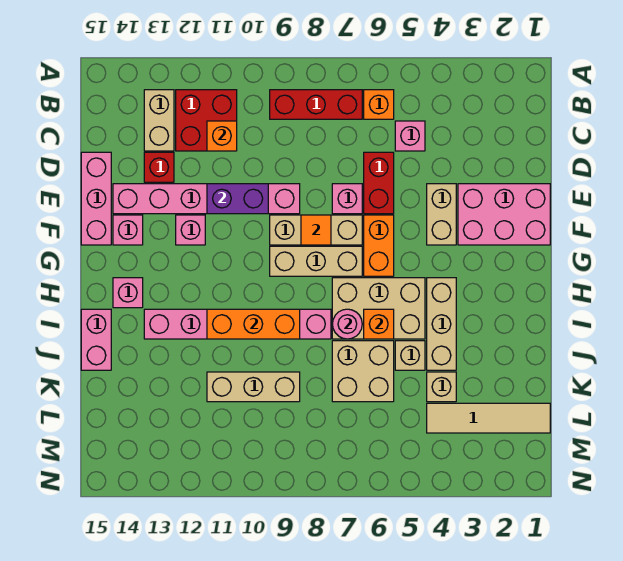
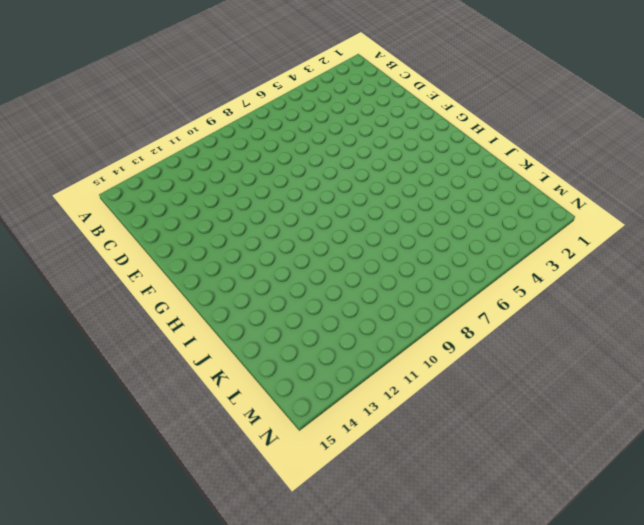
none -> orange brick B6 level 1
none -> red brick B7:B9 level 1
none -> red brick B11:C12 level 1
none -> tan brick B13:C13 level 1

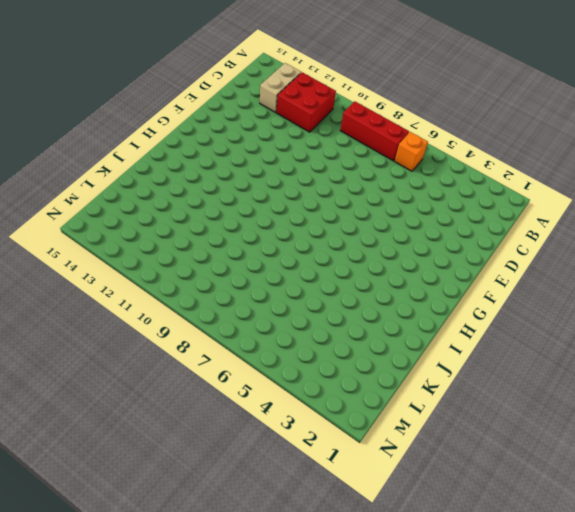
none -> pink brick C5 level 1
none -> red brick D6:E6 level 1
none -> red brick D13 level 1
none -> pink brick D15:F15 level 1

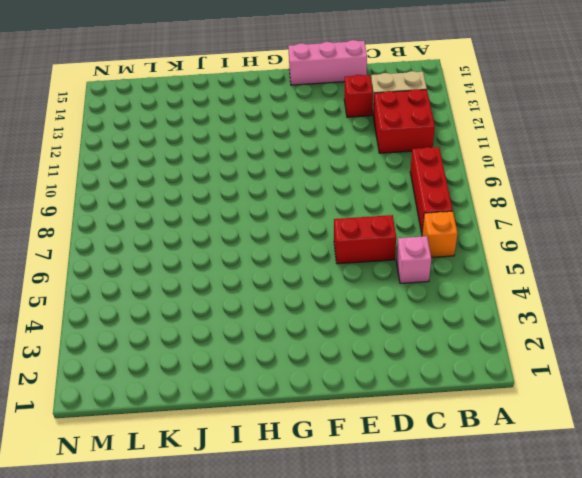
none -> pink brick E1:F3 level 1
none -> tan brick E4:F4 level 1
none -> pink brick E7 level 1
none -> pink brick E9:E14 level 1

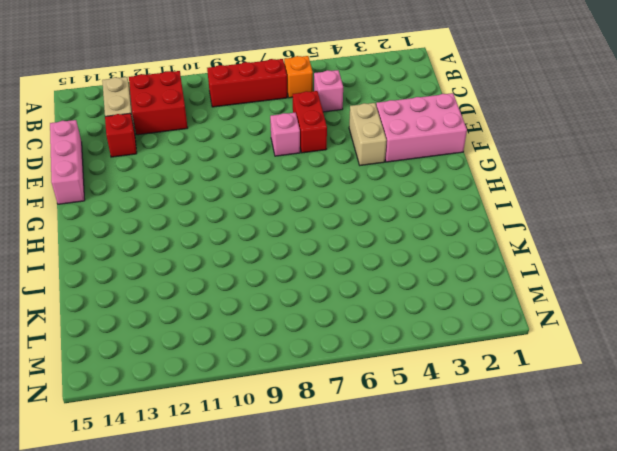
none -> pink brick E9:E14 level 1
none -> orange brick F6:G6 level 1
none -> tan brick F7:F9 level 1
none -> pink brick F12 level 1

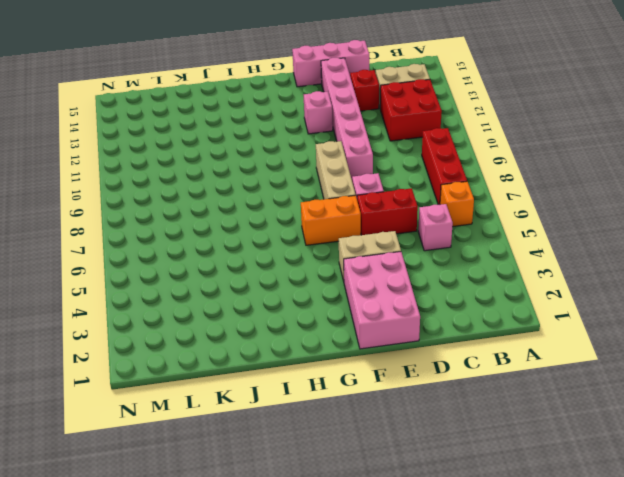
none -> pink brick F14 level 1
none -> tan brick G7:G9 level 1
none -> tan brick H4:J4 level 1
none -> tan brick H5:I7 level 1

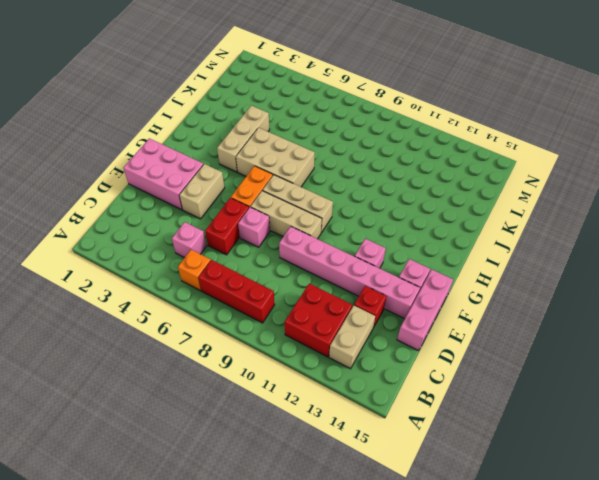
none -> pink brick H14 level 1
none -> pink brick I8:I13 level 1
none -> pink brick I15:J15 level 1
none -> tan brick J5 level 1

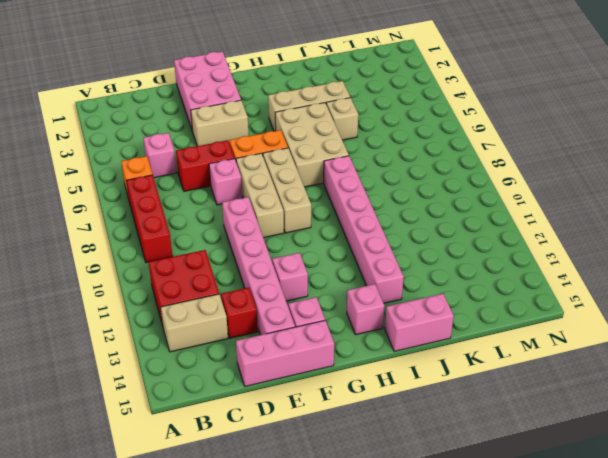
none -> tan brick J6:K7 level 1
none -> tan brick K4 level 1
none -> tan brick K9:K11 level 1
none -> tan tile L1:L4 level 1

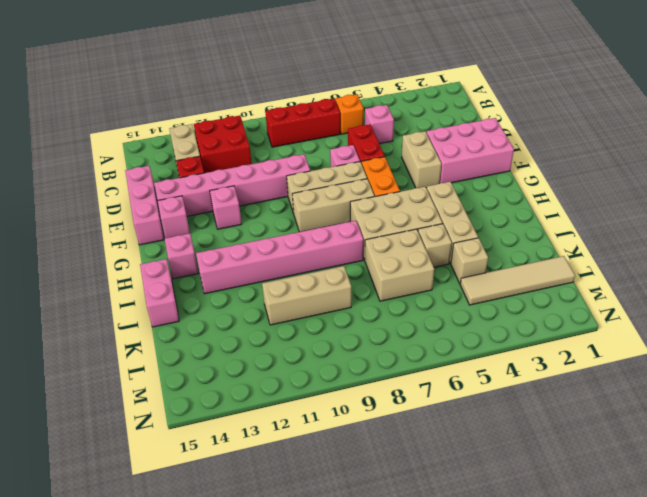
none -> orange brick C11 level 2
none -> purple brick E10:E11 level 2
none -> orange tile F8 level 2
none -> orange brick I6 level 2

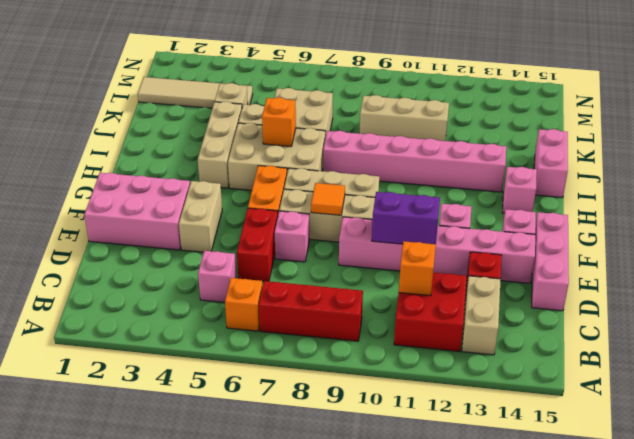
none -> pink round brick I7 level 2
none -> orange brick I9:I11 level 2

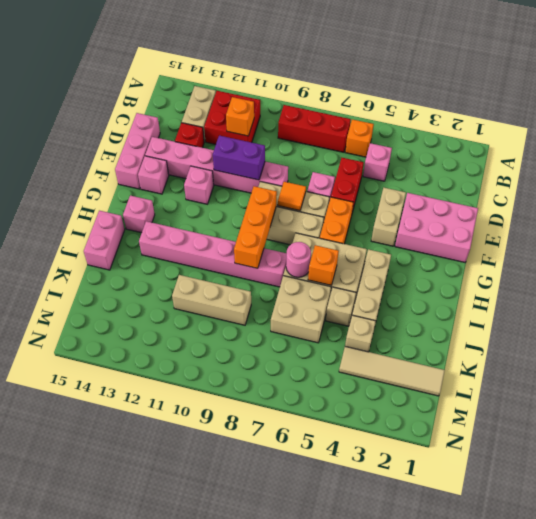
orange brick G9:I9 level 2 -> orange brick I9:I11 level 2

